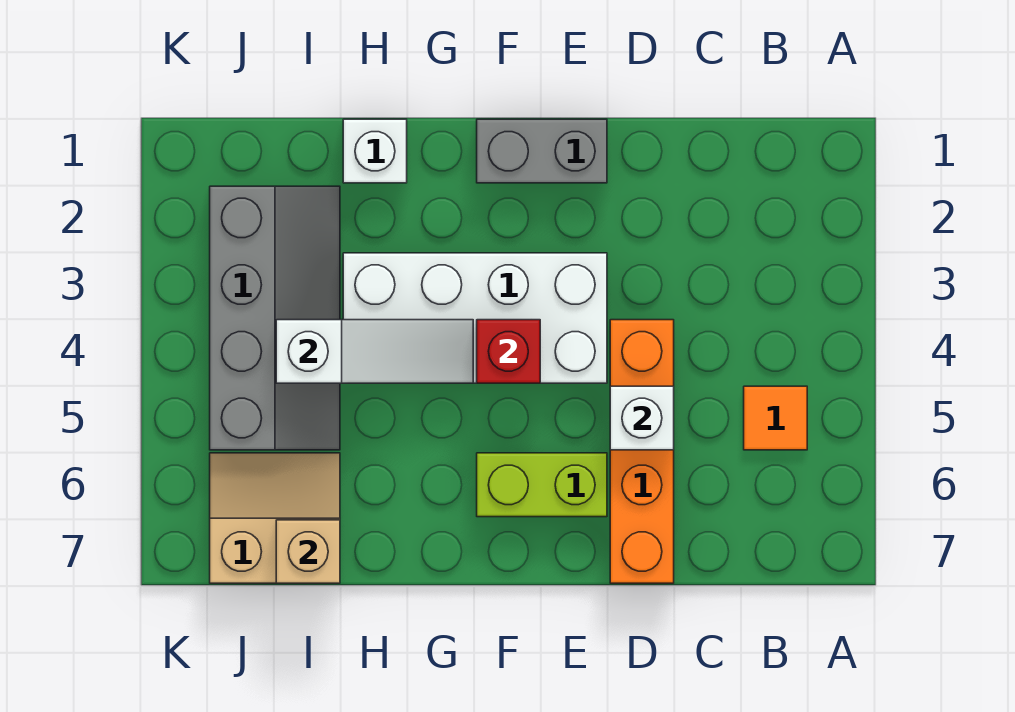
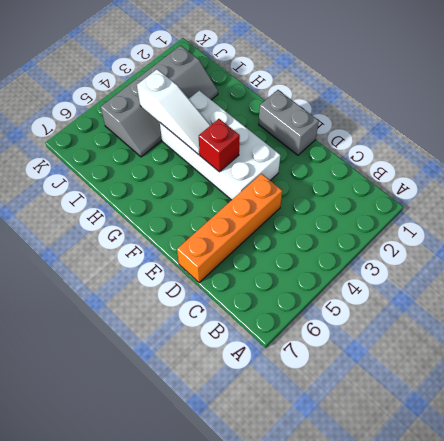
none -> orange tile B5 level 1
none -> lime brick E6:F6 level 1
none -> white brick H1 level 1

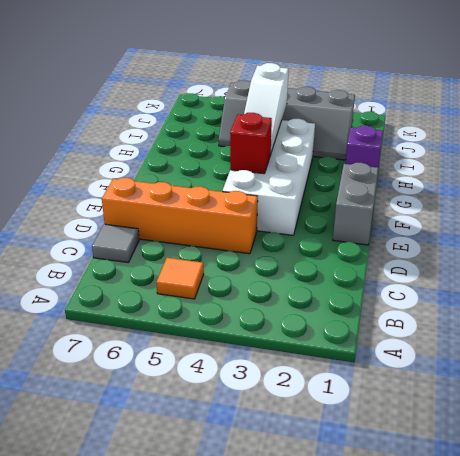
grey tile C7 level 1 -> none
purple brick H1 level 1 -> white brick H1 level 1
none -> lime brick E6:F6 level 1
none -> tan slope I6:J7 level 1 top 7
none -> white brick D5 level 2

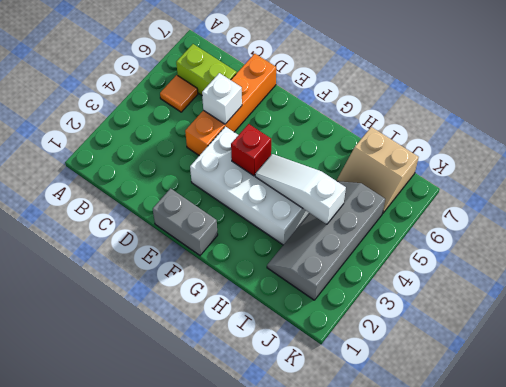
lime brick B6:C6 level 1 -> lime brick E6:F6 level 1
none -> white brick H1 level 1
none -> tan brick I7 level 2

